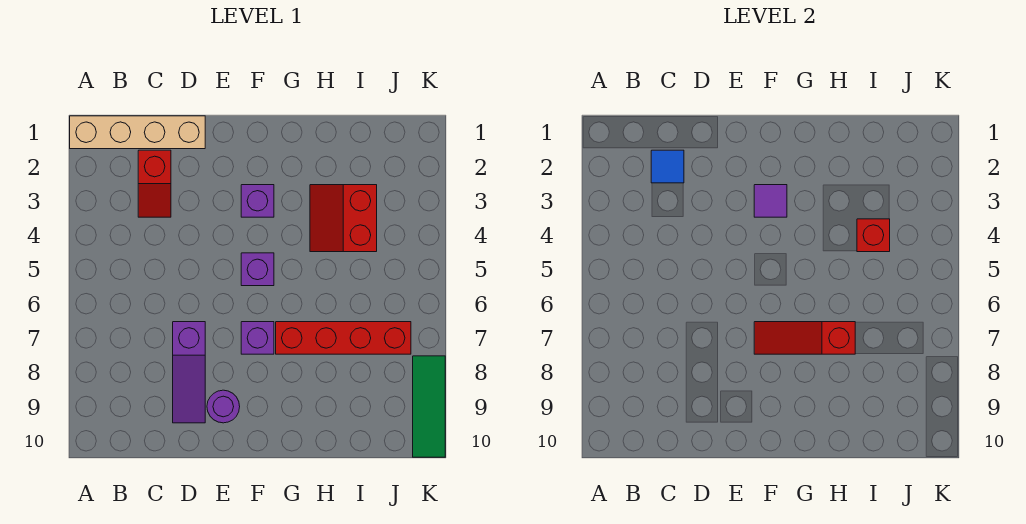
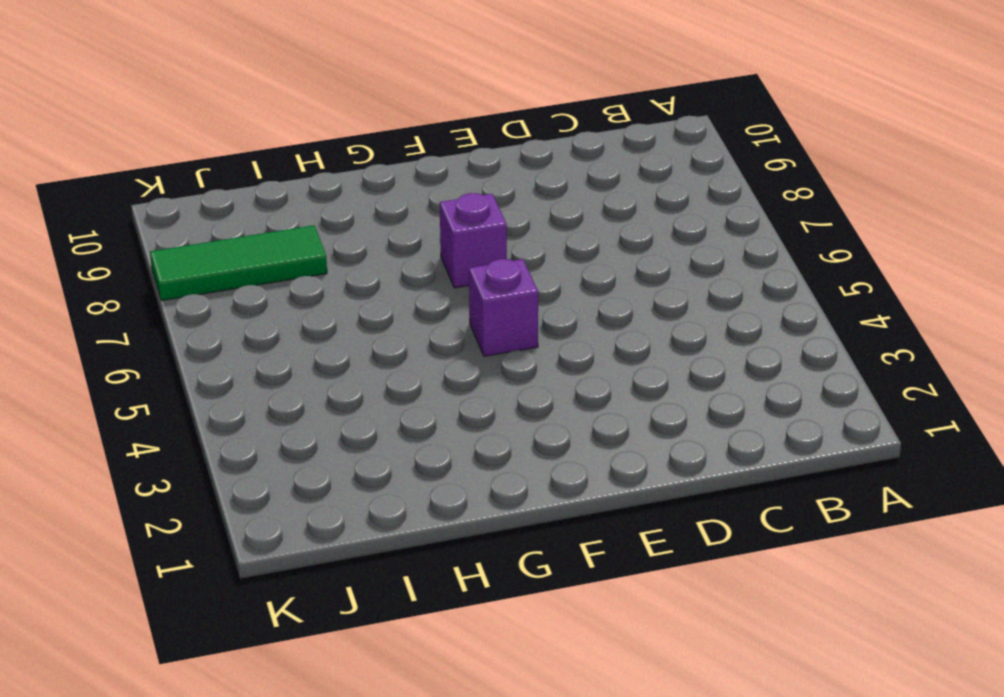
green tile I8:K8 level 1 -> green tile K8:K10 level 1
none -> tan brick A1:D1 level 1
none -> red slope C2:C3 level 1 top 2
none -> purple slope D7:D9 level 1 top 7

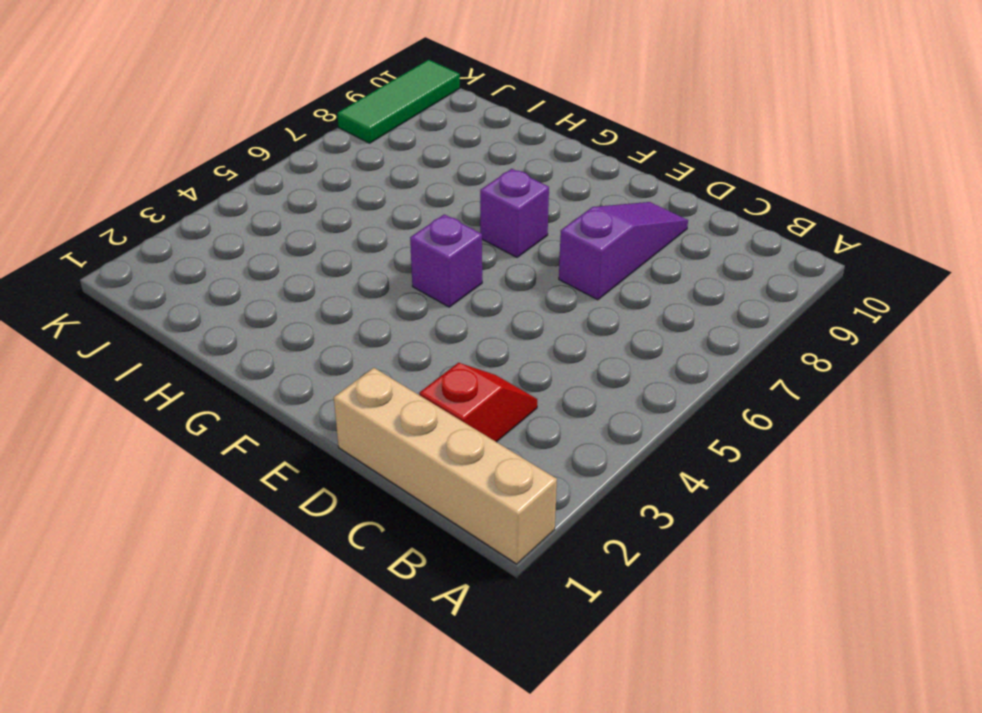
none -> purple round brick E9 level 1
none -> purple brick F3 level 1
none -> red brick G7:J7 level 1

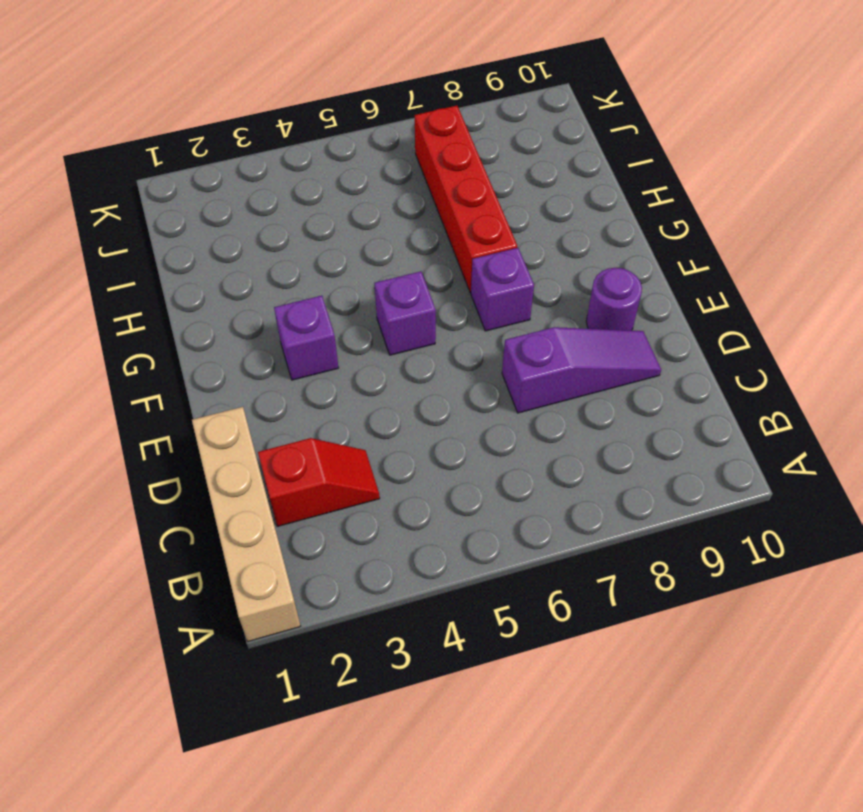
none -> red slope H3:I4 level 1 top I
none -> green tile K8:K10 level 1
none -> blue tile C2 level 2

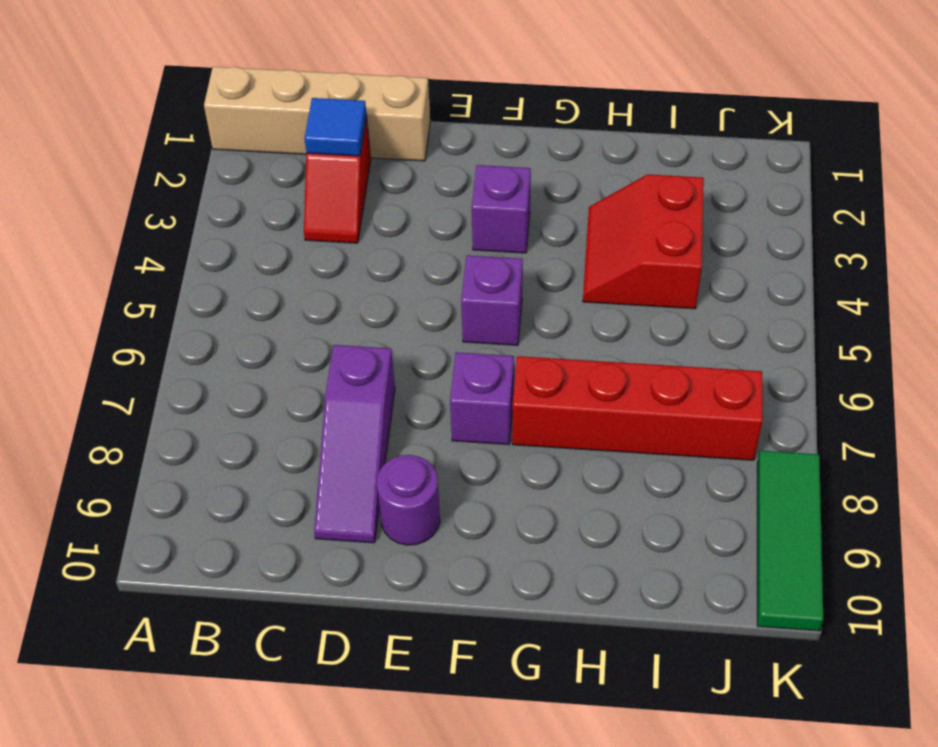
none -> purple tile F3 level 2
none -> red slope F7:H7 level 2 top H
none -> red brick I4 level 2

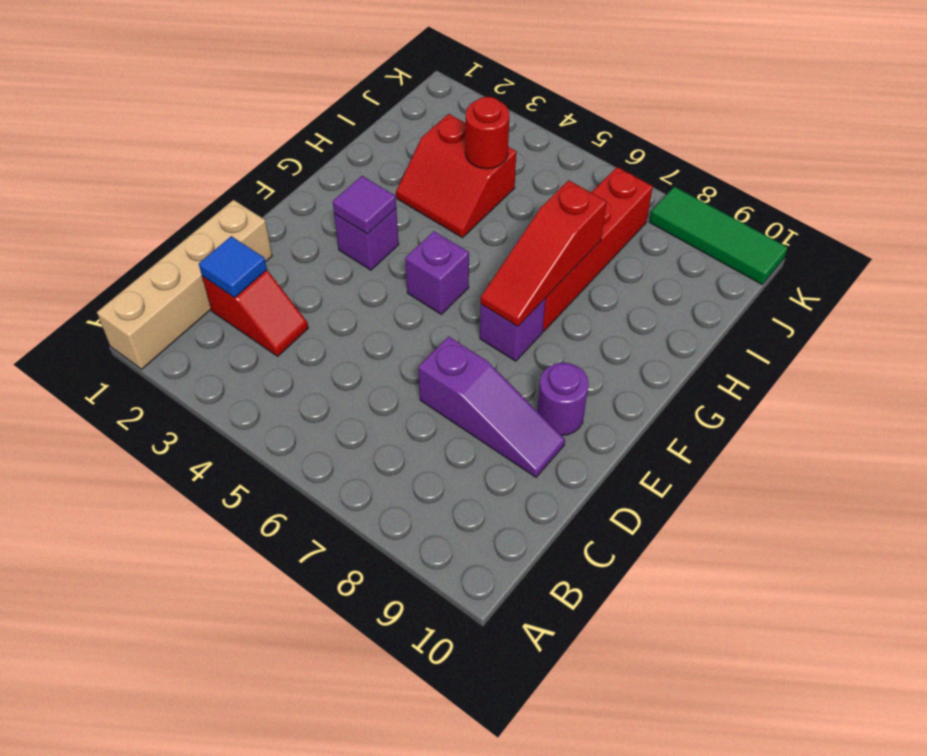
red round brick I4 level 2 -> red brick I4 level 2

